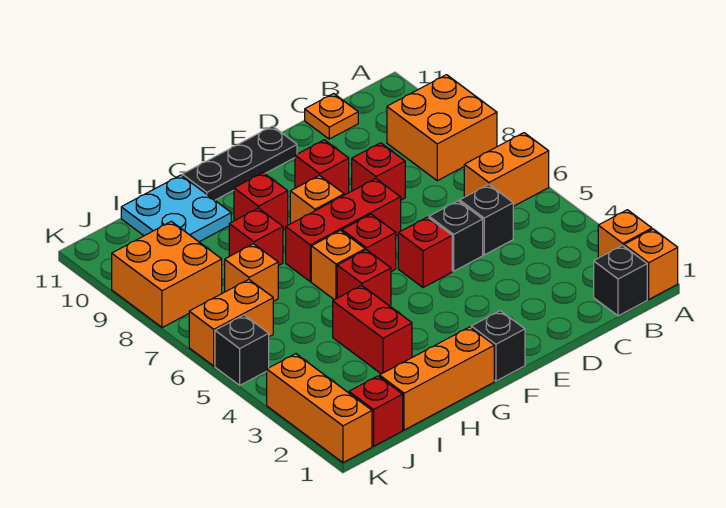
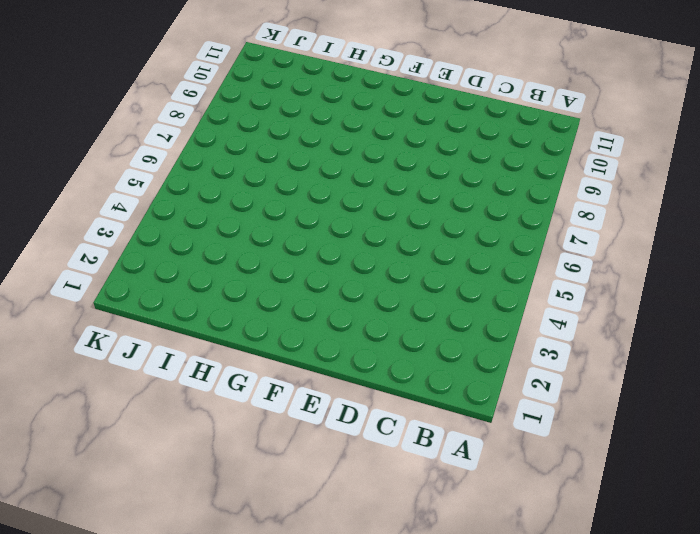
none -> orange brick A1 level 1
none -> orange brick A2 level 1
none -> orange brick A6:B6 level 1

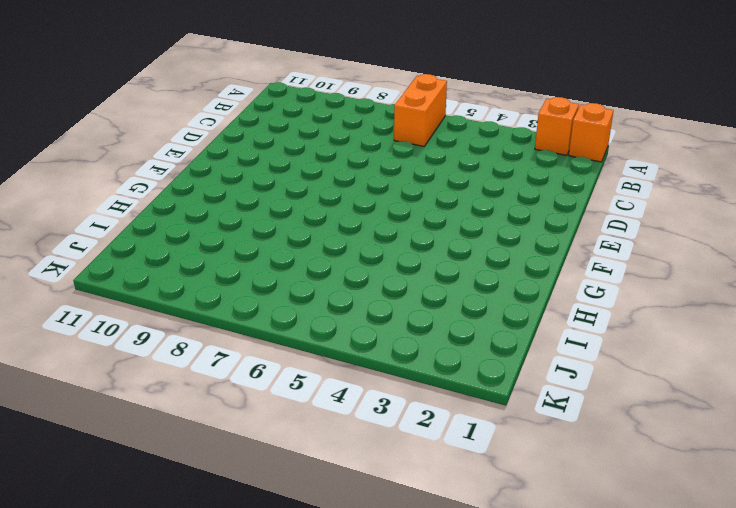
none -> orange brick A8:B9 level 1
none -> black brick B1 level 1
none -> black brick C5 level 1

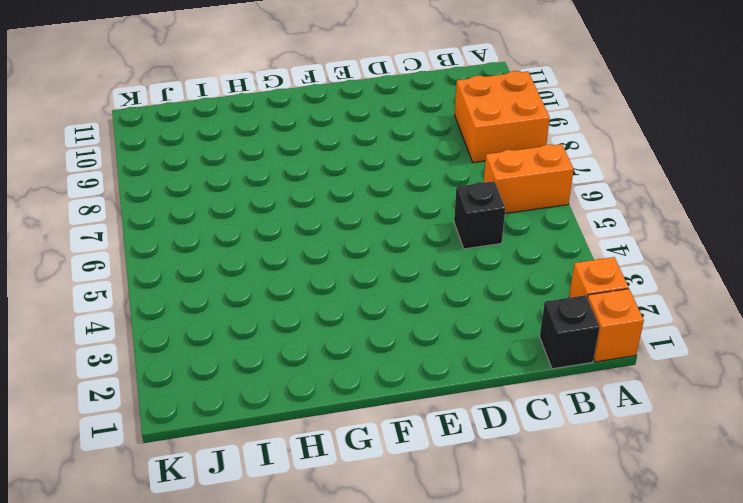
none -> orange plate C11 level 1
none -> black brick D5 level 1
none -> red brick D8 level 1

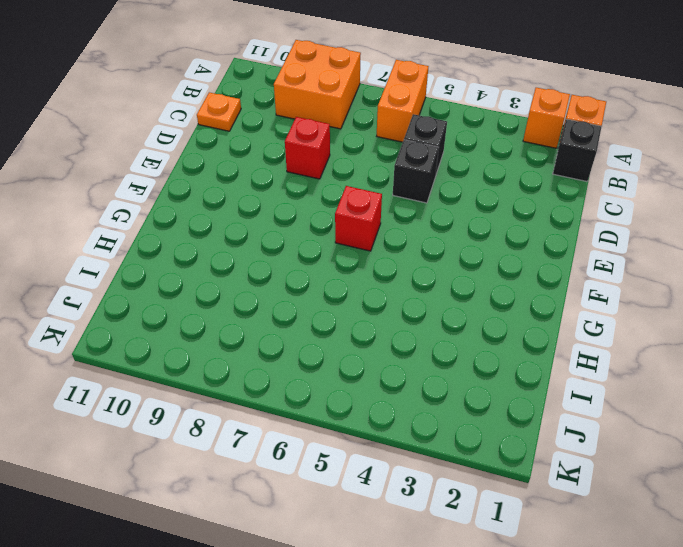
none -> red brick E5 level 1
none -> red brick E7:G7 level 1
none -> red brick E9 level 1

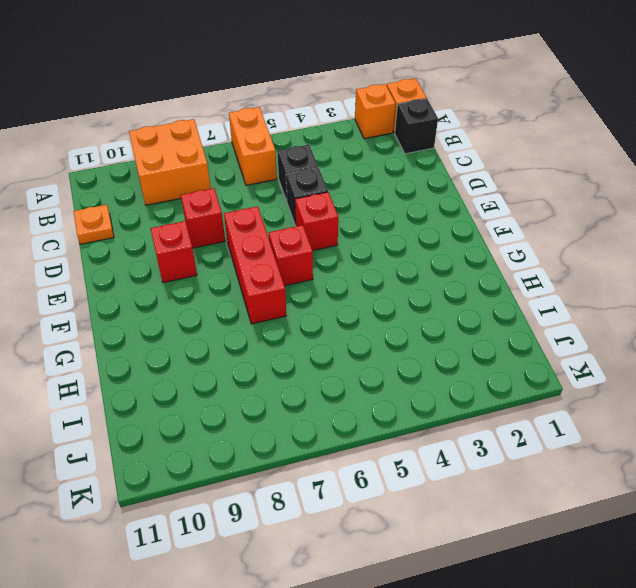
none -> black plate E11:G11 level 1
none -> black brick F1 level 1
none -> orange brick F8 level 1

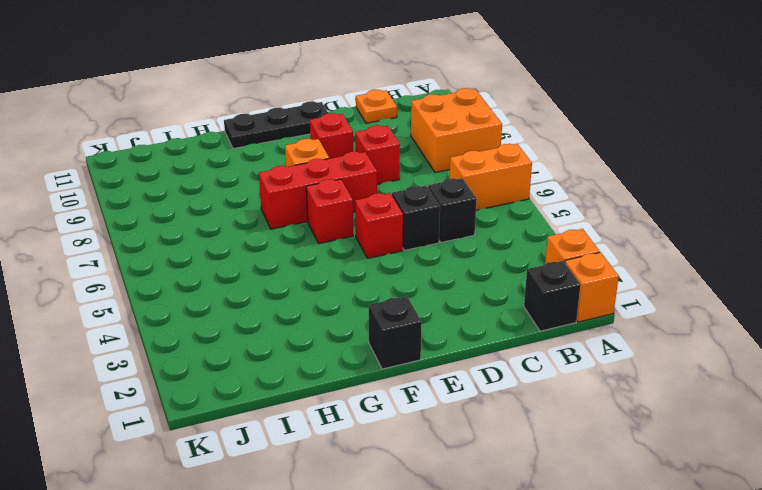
none -> orange brick G1:I1 level 1
none -> red brick G5 level 1
none -> orange brick G6 level 1

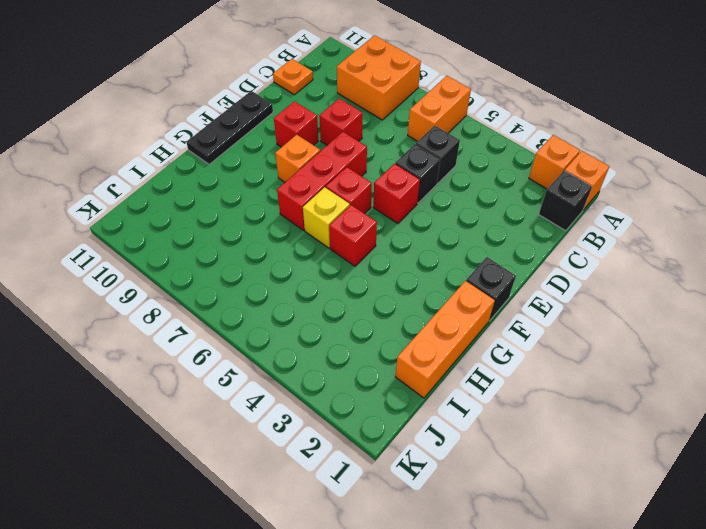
yellow brick G6 level 1 -> orange brick G6 level 1
none -> red brick G9 level 1
none -> red brick H3:H4 level 1
none -> red brick H8 level 1

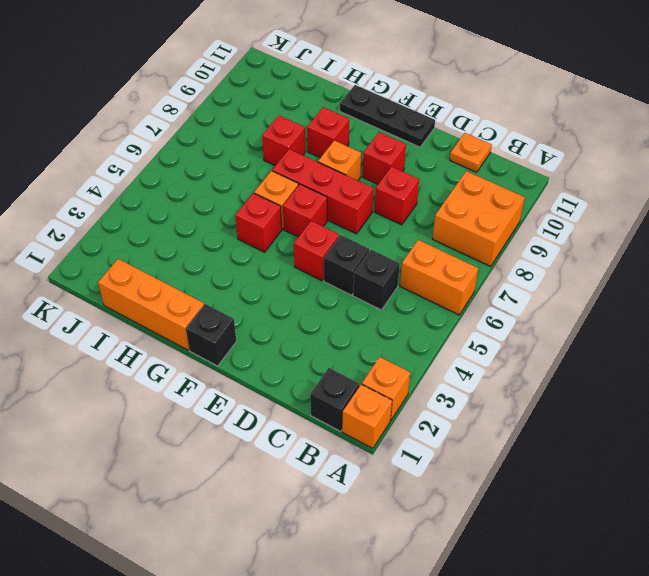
none -> red brick H3:H4 level 1
none -> cyan plate H10:I11 level 1
none -> orange brick I7 level 1

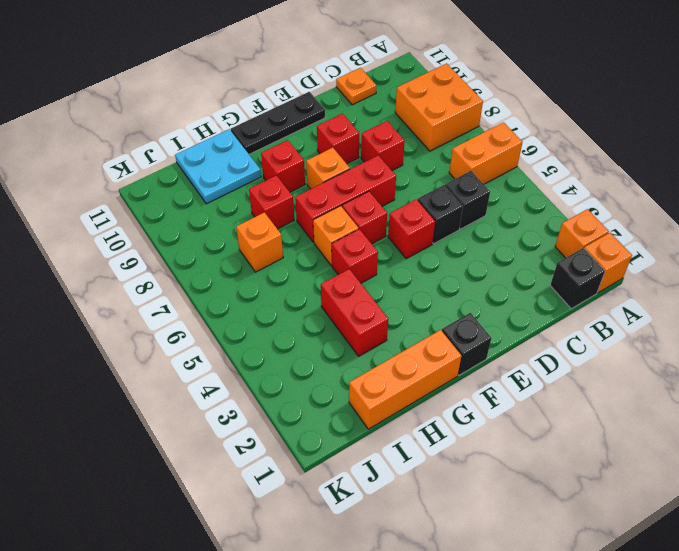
none -> red brick J1 level 1
none -> orange brick J6:K6 level 1
none -> orange brick J8:K9 level 1

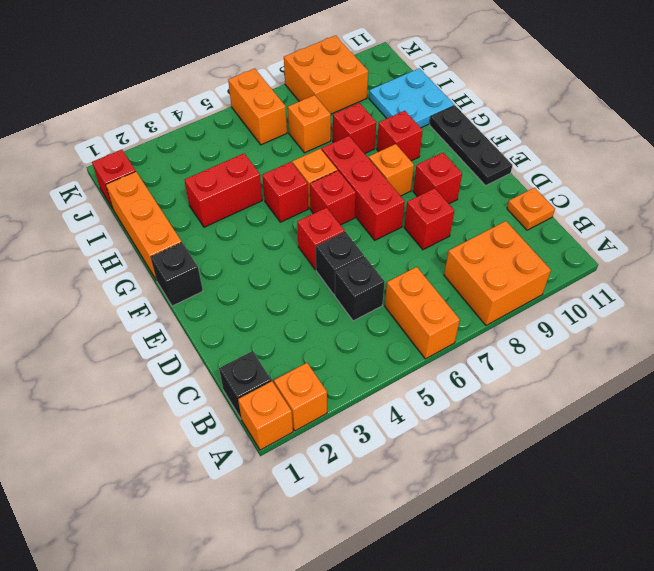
none -> orange brick K1:K3 level 1
none -> black brick K5 level 1

